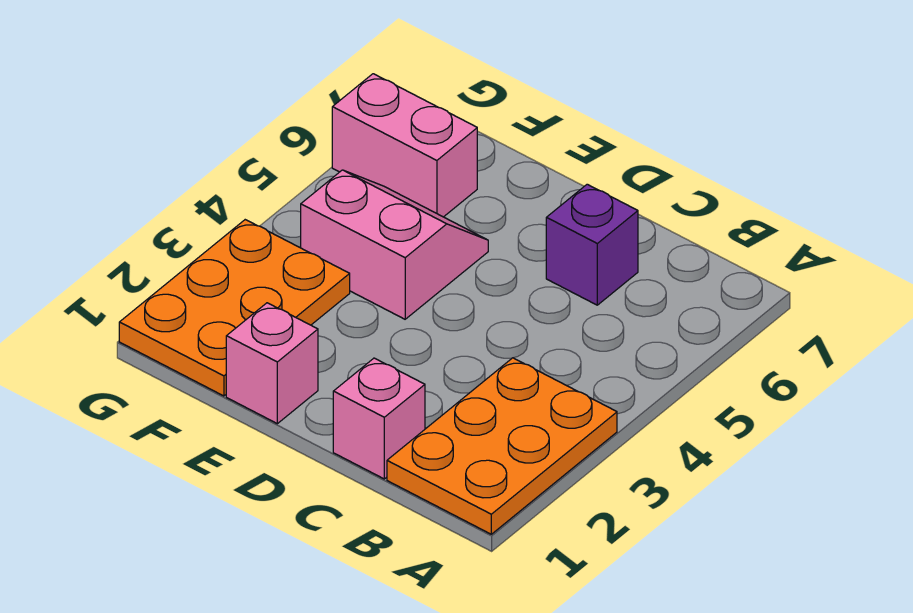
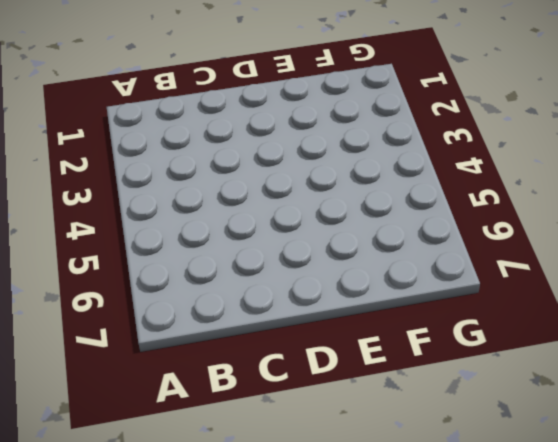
none -> orange plate A1:B3 level 1
none -> pink brick C1 level 1

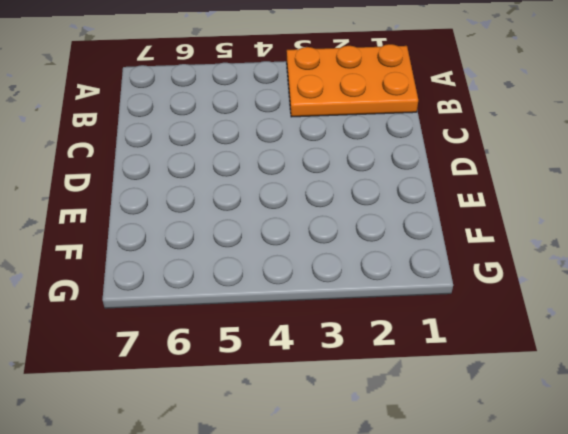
none -> pink brick C1 level 1
none -> purple brick C6 level 1

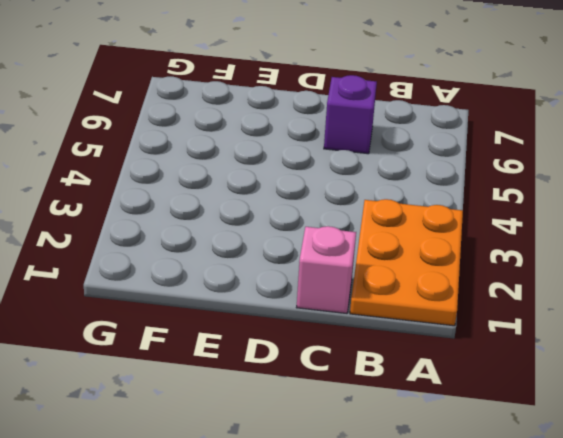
none -> pink brick E1 level 1
none -> pink slope E4:F5 level 1 top 4

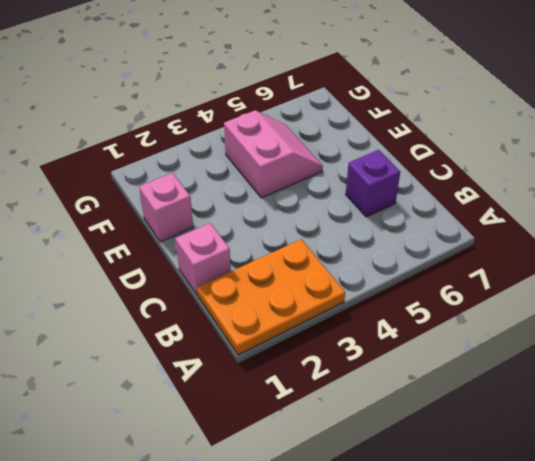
none -> orange plate F1:G3 level 1
none -> pink brick F6:G6 level 1

